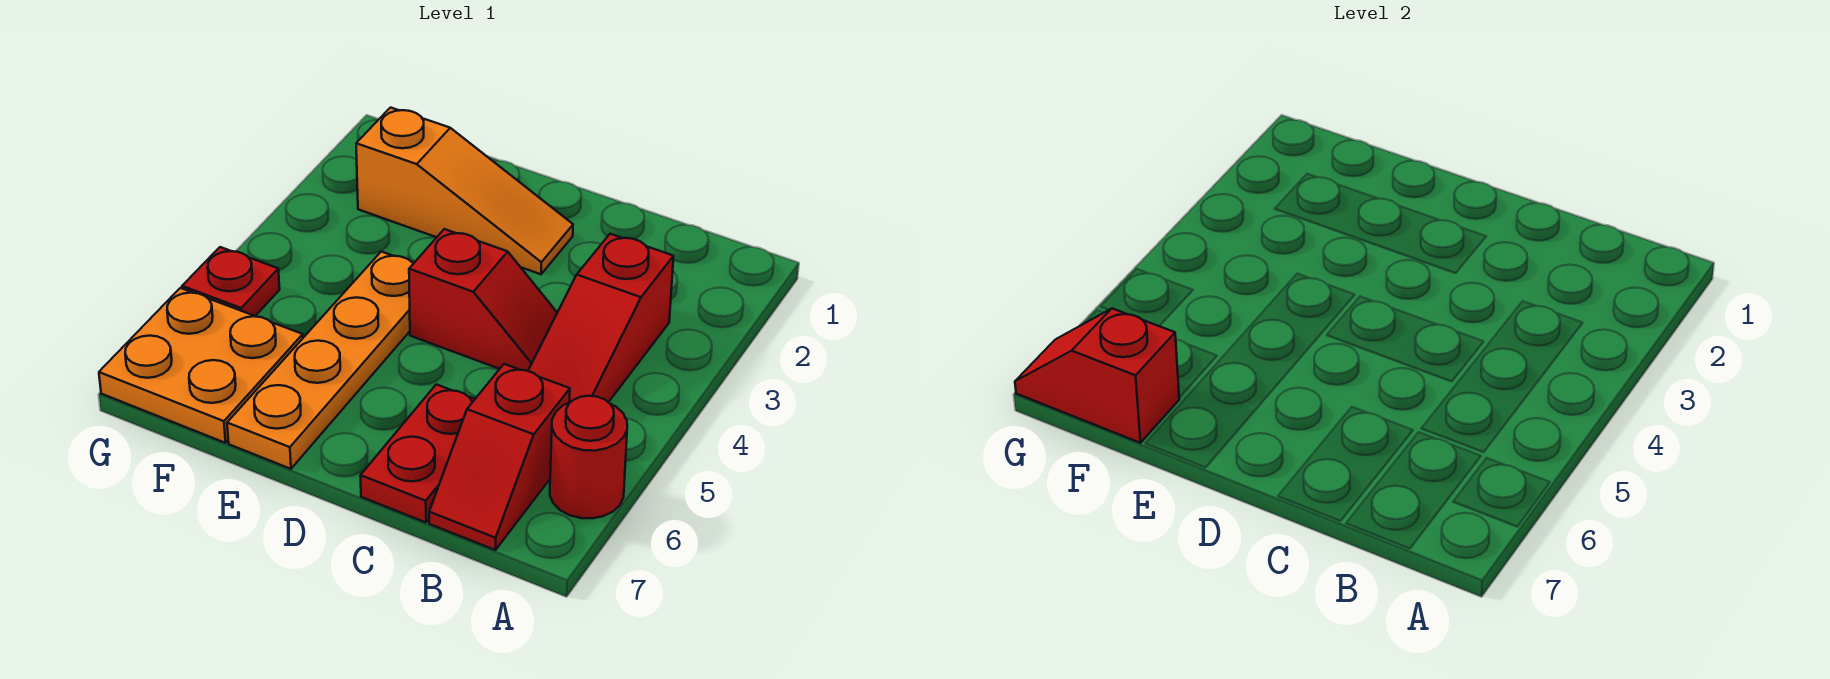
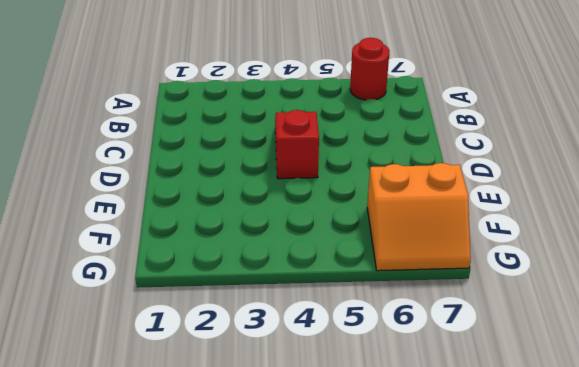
orange slope F6:G7 level 1 top F -> orange plate F6:G7 level 1
none -> red slope B3:B5 level 1 top 3
none -> red slope B6:B7 level 1 top 6

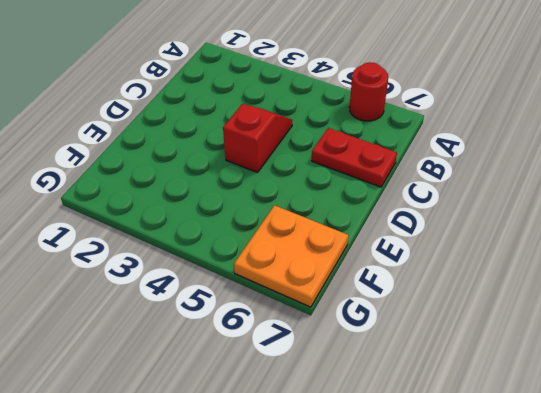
none -> red slope B3:B5 level 1 top 3
none -> red slope B6:B7 level 1 top 6

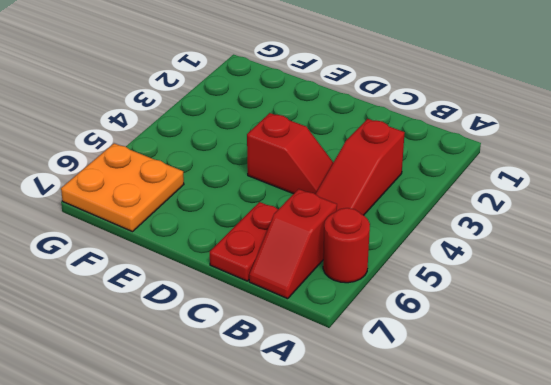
none -> orange slope D2:F2 level 1 top F
none -> orange plate E4:E7 level 1

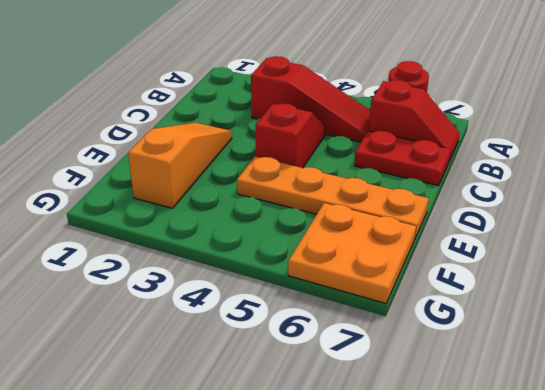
none -> red plate G5 level 1
none -> red slope F7:G7 level 2 top F

